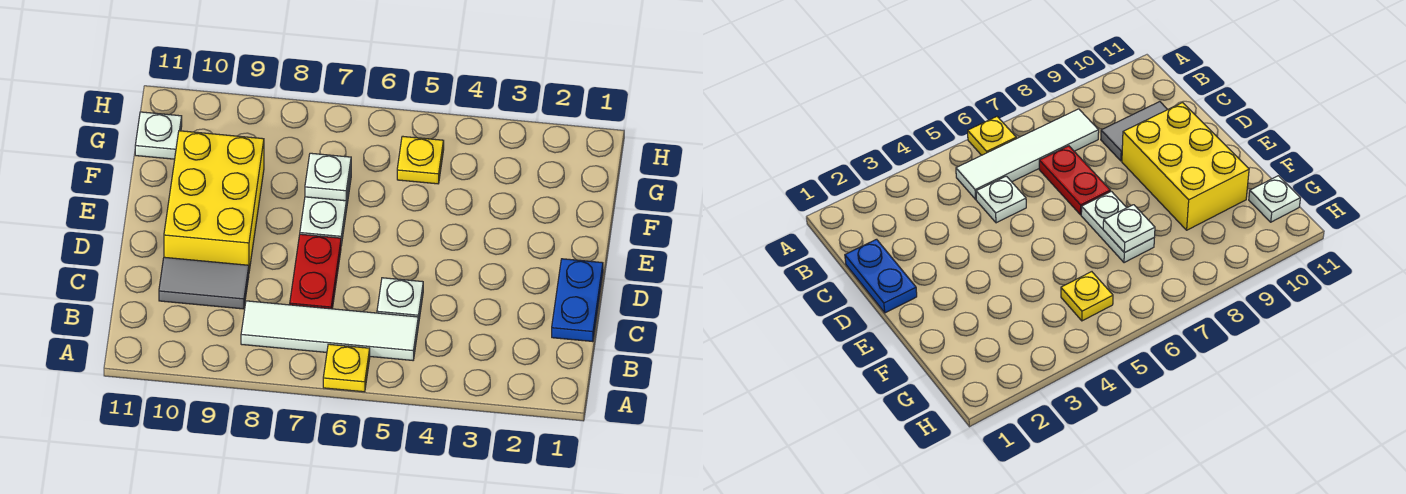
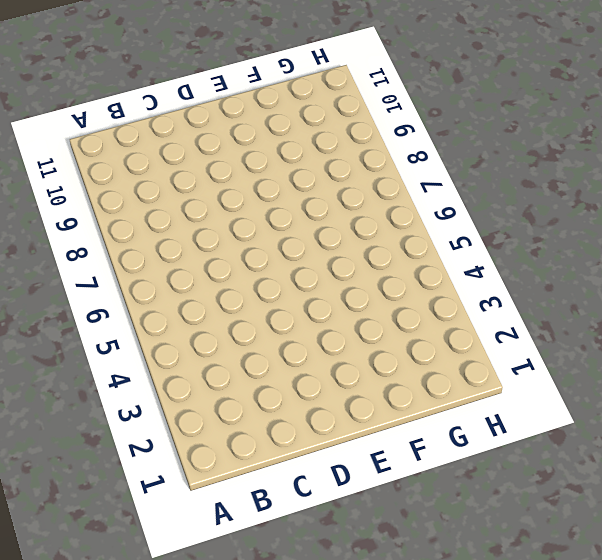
none -> yellow plate A6 level 1
none -> white tile B5:B8 level 1

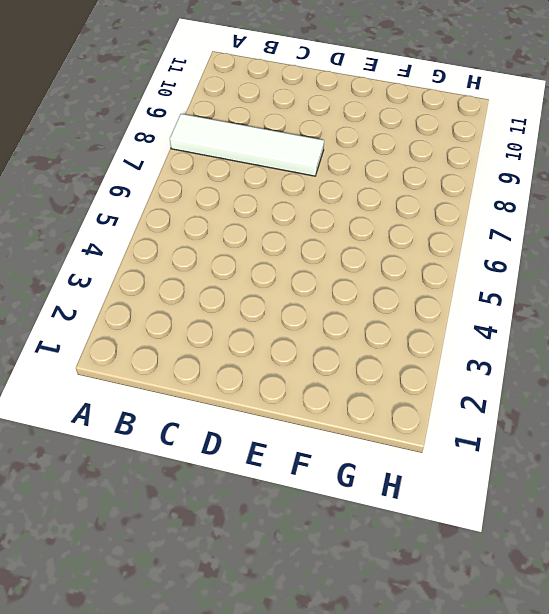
white tile A8:D8 level 1 -> white tile B5:B8 level 1
none -> yellow plate A6 level 1
none -> blue plate C1:D1 level 1

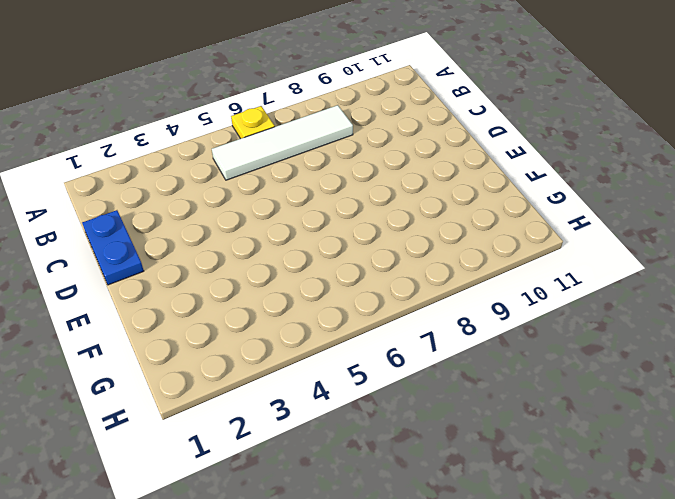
none -> white plate C5 level 1
none -> red plate C7:D7 level 1

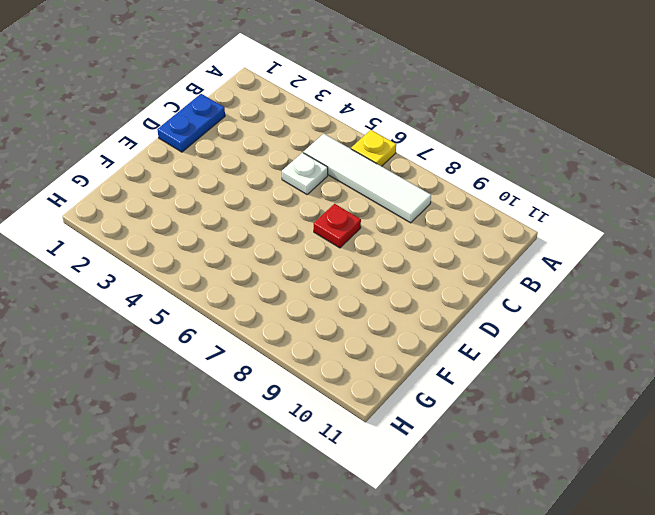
red plate D7 level 1 -> red plate C7:D7 level 1
none -> grey tile C9:C10 level 1
none -> yellow brick D9:F10 level 1

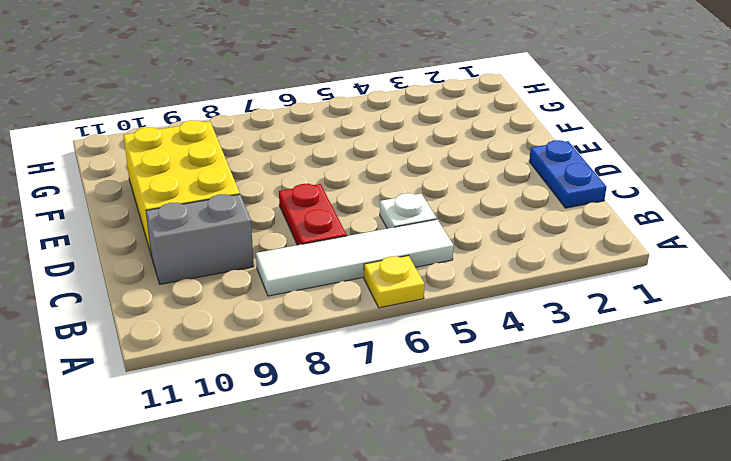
grey brick C9:C10 level 1 -> grey tile C9:C10 level 1
none -> white plate E7:F7 level 1
none -> yellow plate G5 level 1

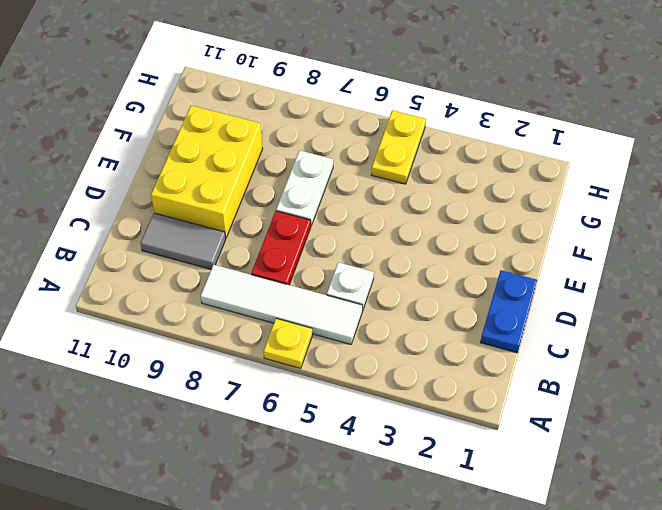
yellow plate G5:H5 level 1 -> yellow plate G5 level 1
none -> white plate G11 level 1
none -> white plate F7 level 2

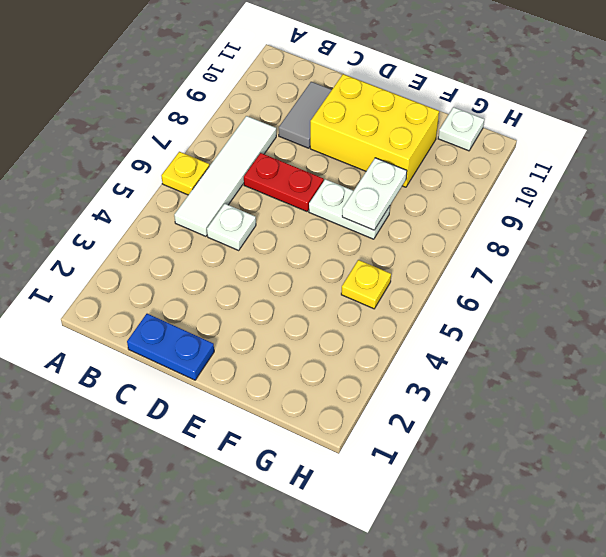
white plate F7:F8 level 2 -> white plate F7 level 2

